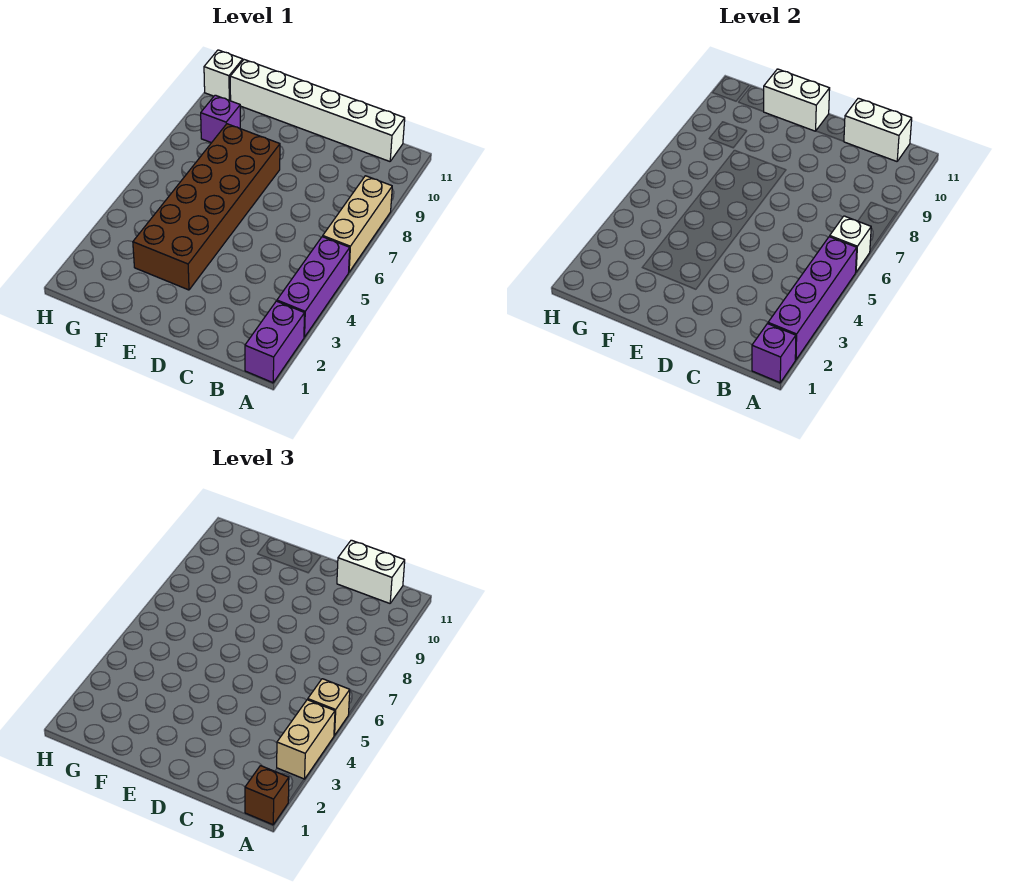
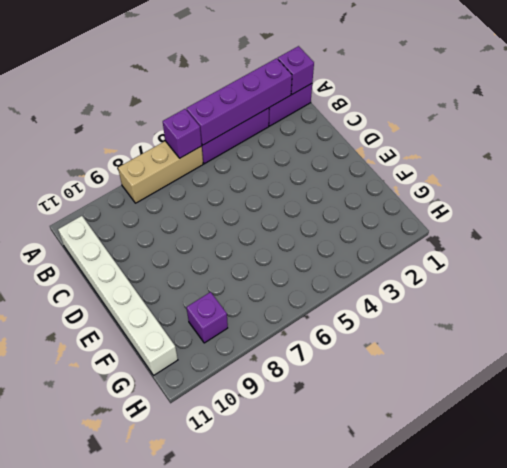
purple brick A6 level 2 -> white brick A6 level 2
none -> brown brick E3:F8 level 1
none -> white brick H11 level 1
none -> white brick B11:C11 level 2

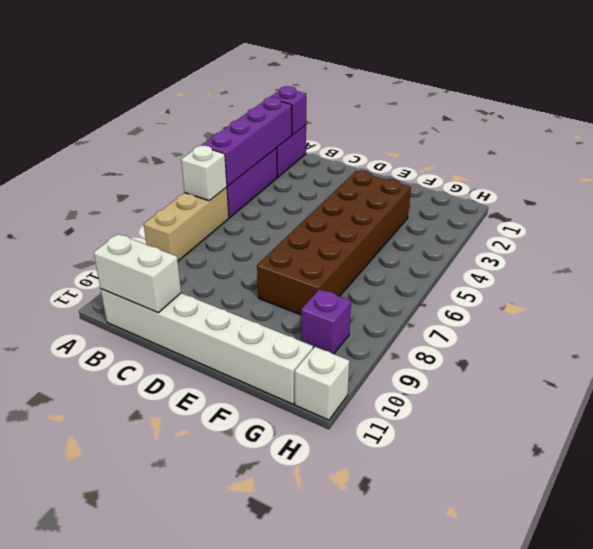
none -> white brick E11:F11 level 2
none -> brown brick A1 level 3
none -> tan brick A3:A4 level 3

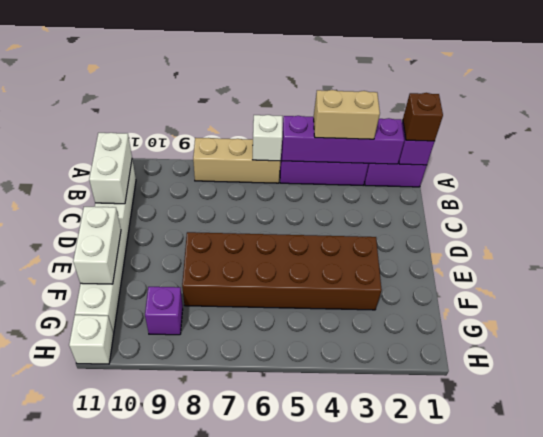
none -> tan brick A5 level 3
none -> white brick B11:C11 level 3

